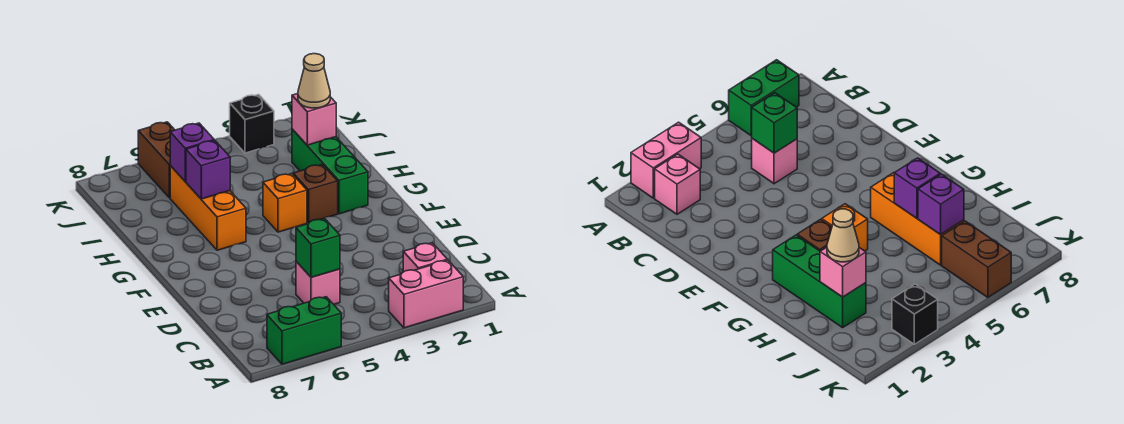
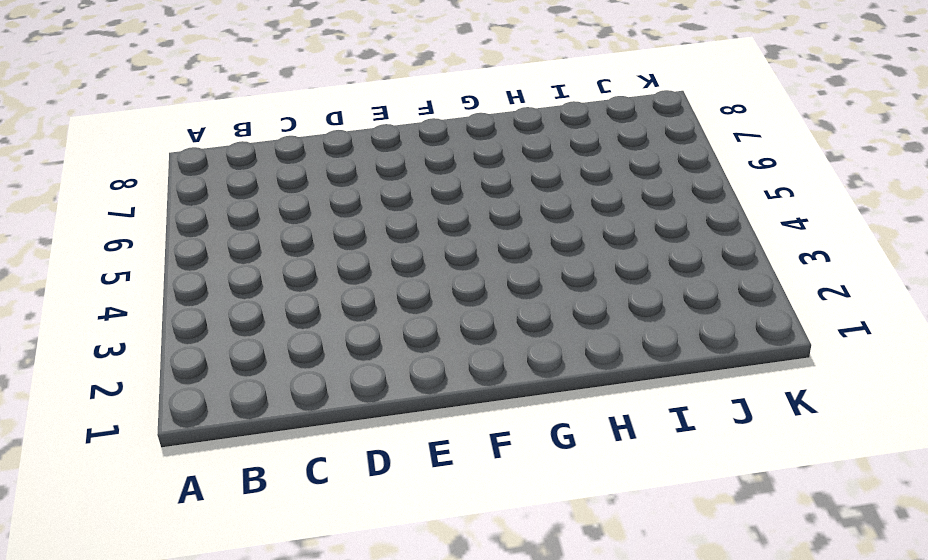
none -> pink brick A2:A3 level 1
none -> green brick A6:A7 level 1
none -> pink brick B2 level 1

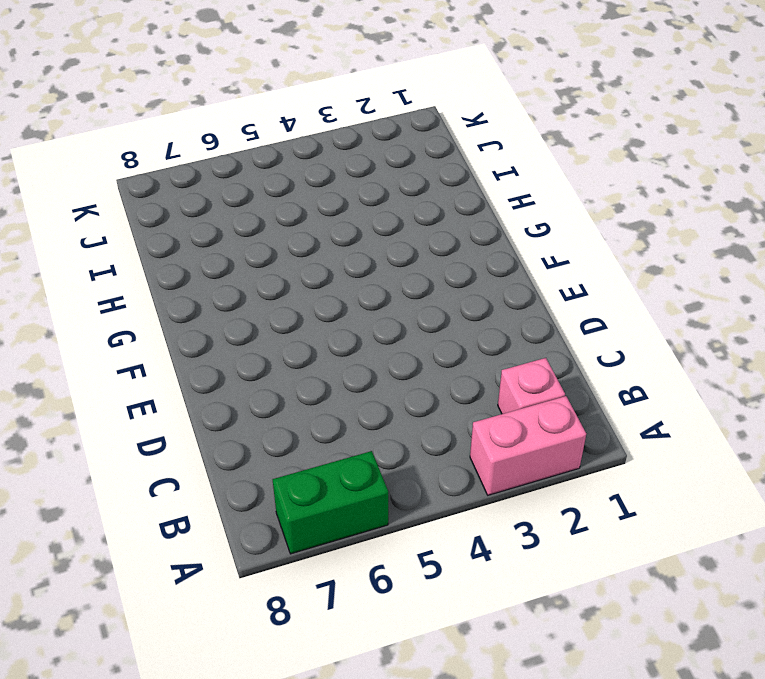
none -> pink brick C5 level 1
none -> green brick G2:I2 level 1
none -> brown brick G3 level 1

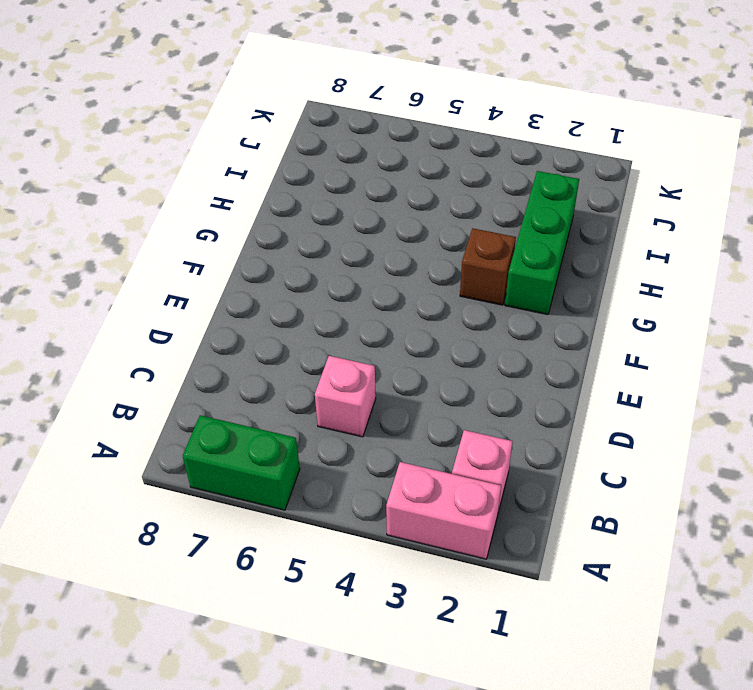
none -> orange brick G4 level 1
none -> orange brick G6:I6 level 1
none -> brown brick J6:K6 level 1

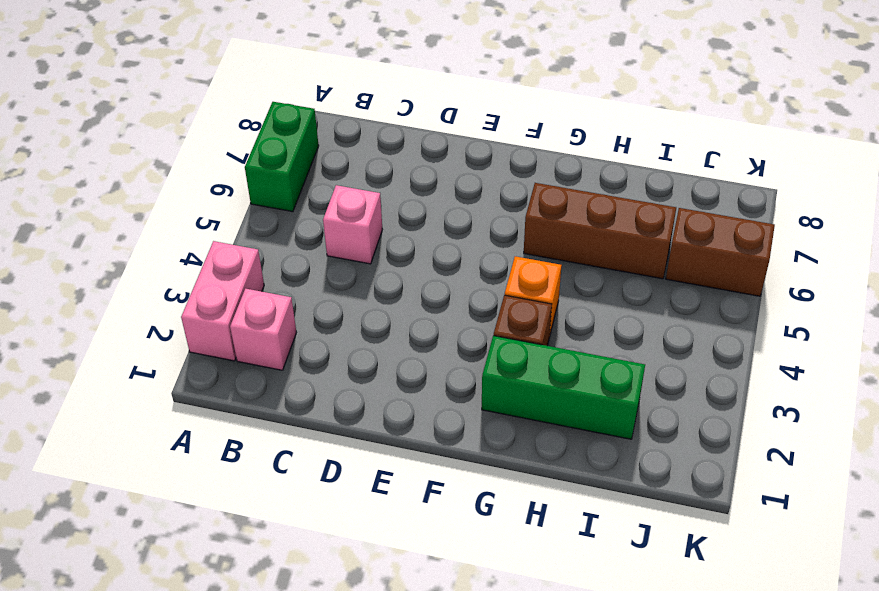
brown brick G6:I6 level 1 -> orange brick G6:I6 level 1
none -> black brick K3 level 1
none -> green brick C5 level 2
none -> purple brick H6 level 2

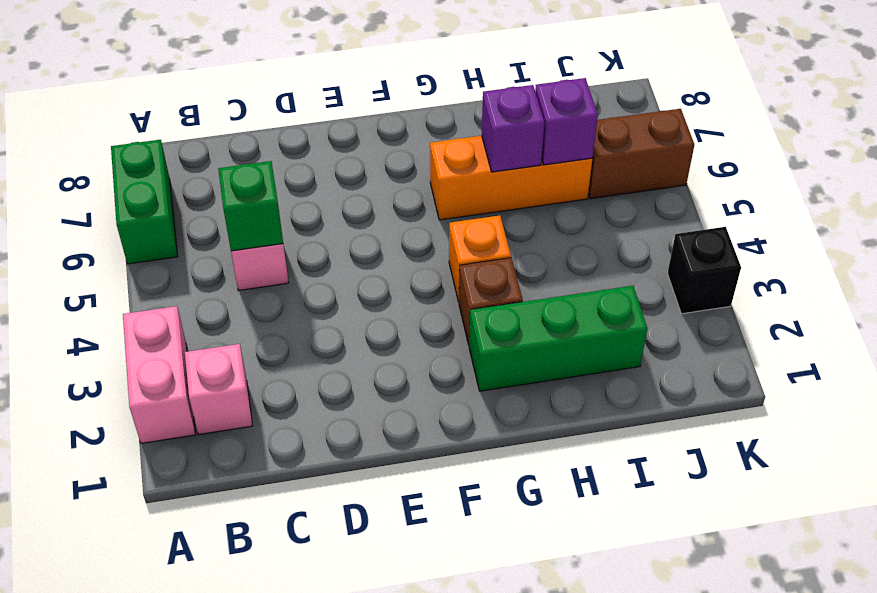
none -> pink brick I2 level 2
none -> tan cone I2 level 3

